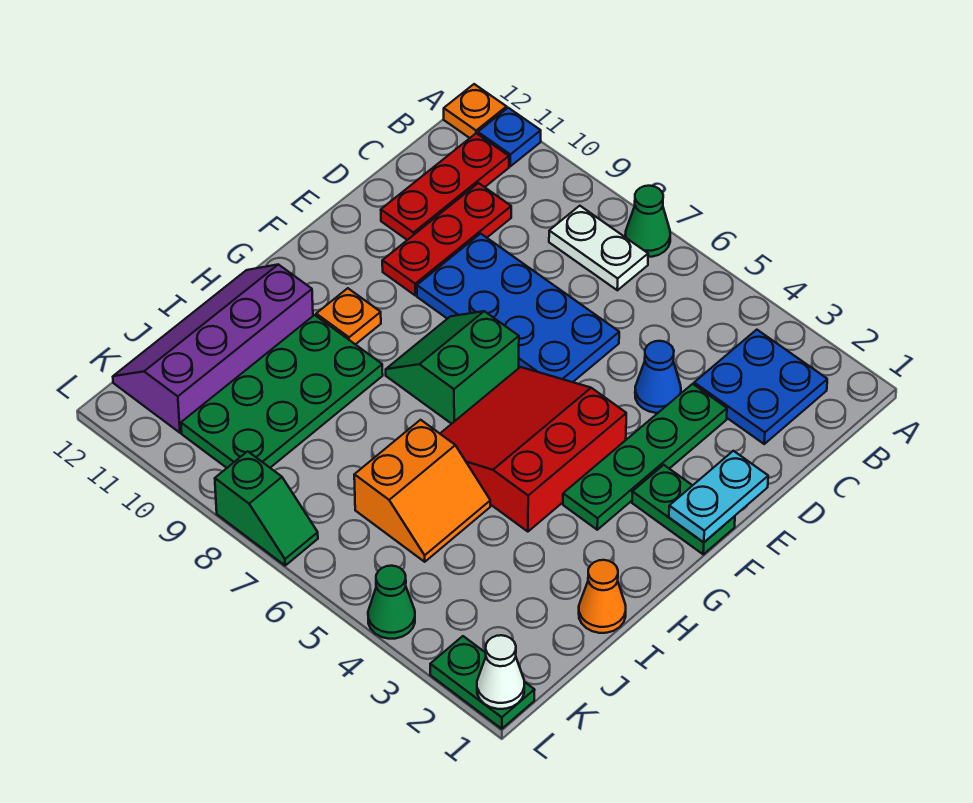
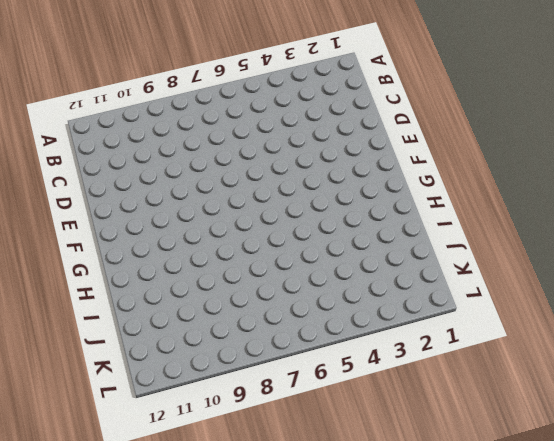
none -> green cone A7 level 1
none -> blue plate A11 level 1
none -> orange plate A12 level 1

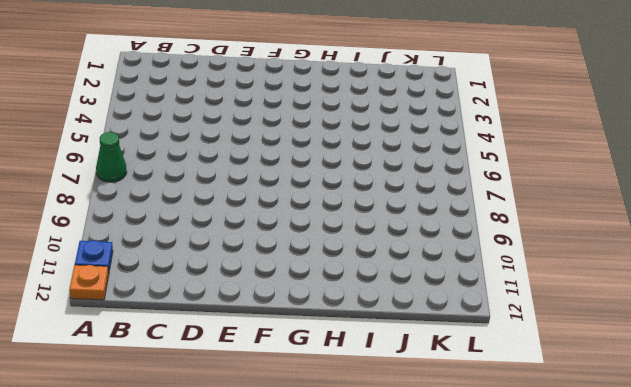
none -> blue plate B2:C3 level 1
none -> white plate B7:B8 level 1
none -> red plate B11:D11 level 1

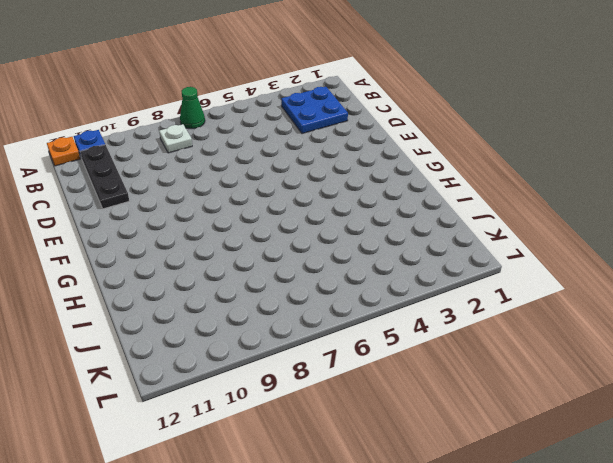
white plate B8 level 1 -> white plate B7:B8 level 1
black plate B11:D11 level 1 -> red plate B11:D11 level 1
none -> red plate C10:E10 level 1
none -> green plate D3:G3 level 1
none -> blue cone D4 level 1

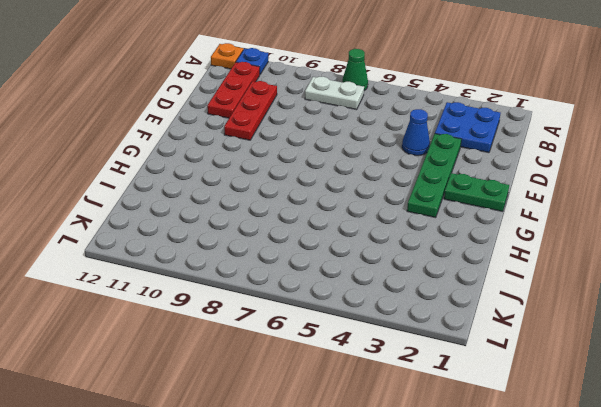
none -> blue plate D6:E9 level 1
none -> red slope F4:H6 level 1 top 4
none -> green slope F7:G8 level 1 top 7

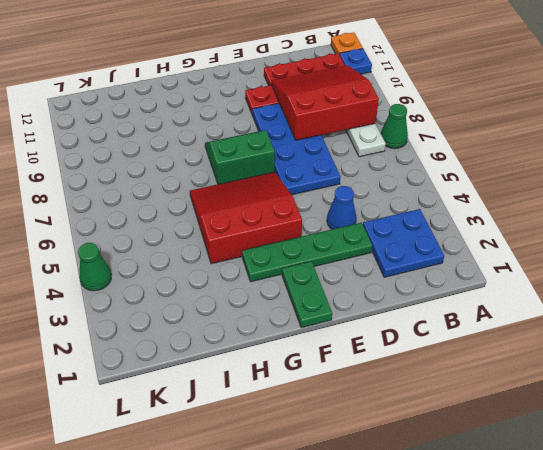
red slope B8:D10 level 2 top 8 -> none
none -> orange plate G10 level 1
none -> green plate H9:K10 level 1
none -> purple slope H11:K12 level 1 top 11

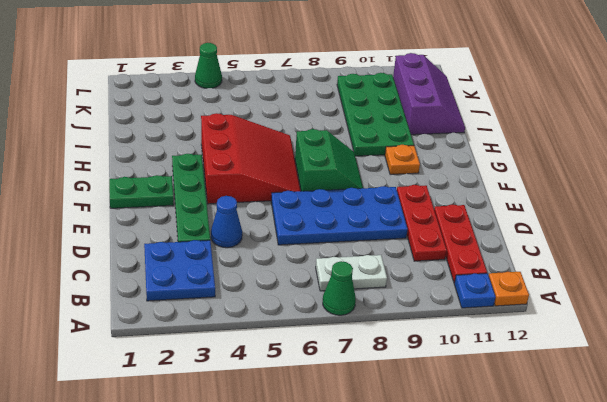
purple slope I11:K12 level 1 top 11 -> purple slope H11:K12 level 1 top 11
none -> orange cone I1 level 1
none -> orange slope I5:J6 level 1 top 6
none -> green plate L1:L2 level 1

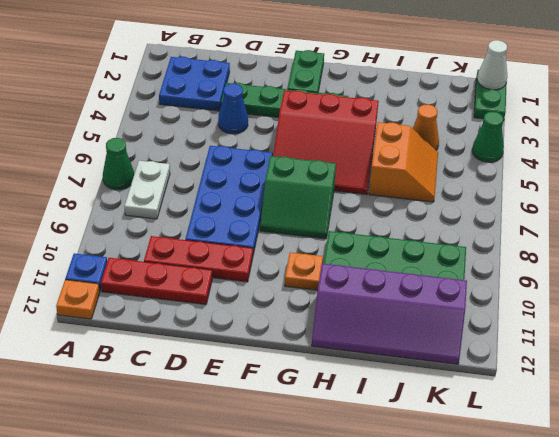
orange slope I5:J6 level 1 top I -> orange slope I5:J6 level 1 top 6
orange cone J4 level 1 -> orange cone I1 level 1
none -> green slope L7:L8 level 1 top 8
none -> cyan plate E1:F1 level 2

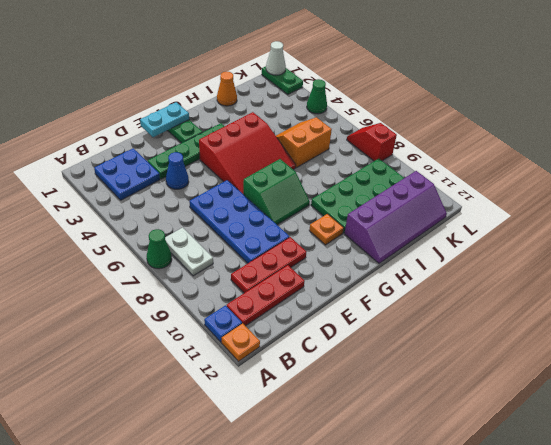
red slope L7:L8 level 1 top 8 -> green slope L7:L8 level 1 top 8

